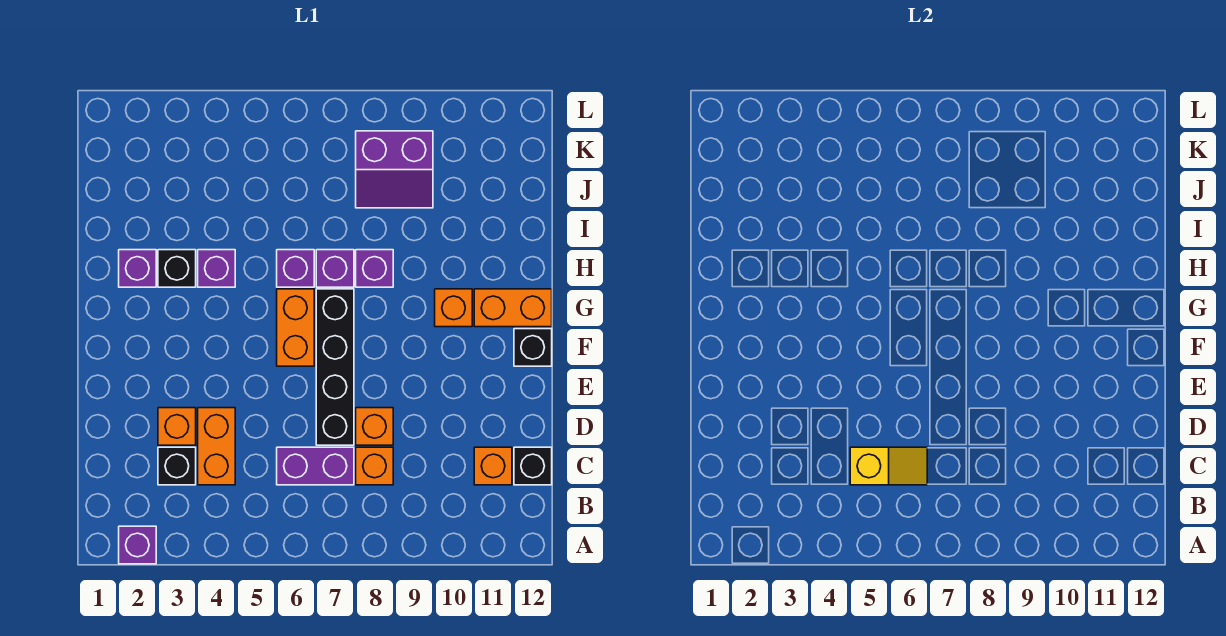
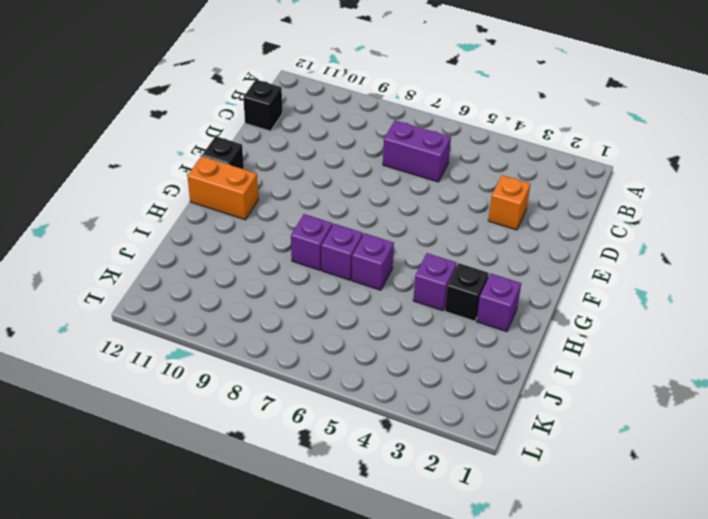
none -> purple brick A2 level 1
none -> black brick C3 level 1
none -> orange brick C4:D4 level 1

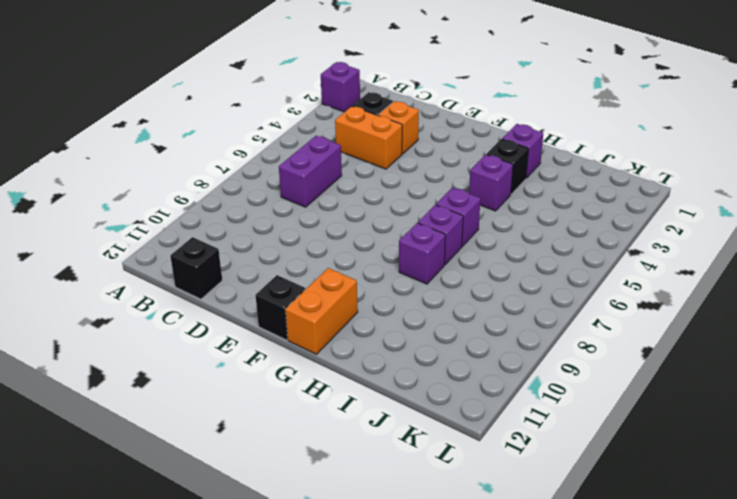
none -> orange brick C8 level 1
none -> orange brick C11 level 1
none -> black brick D7:G7 level 1

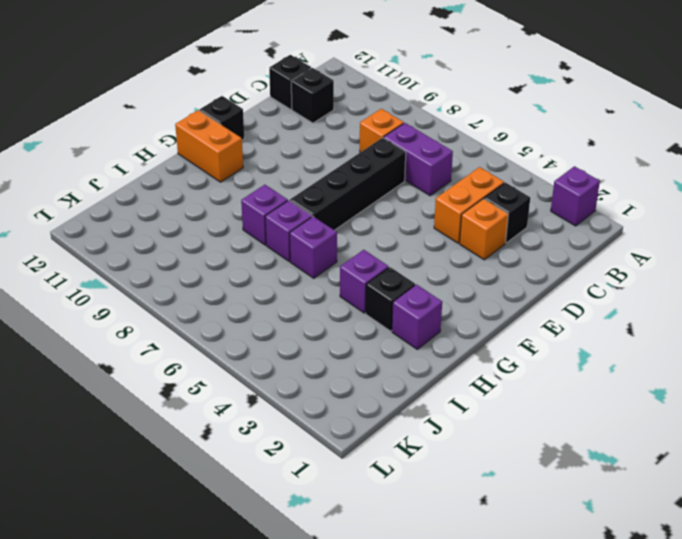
black brick C11 level 1 -> orange brick C11 level 1
none -> orange brick D8 level 1
none -> orange brick F6:G6 level 1
none -> orange brick G10 level 1

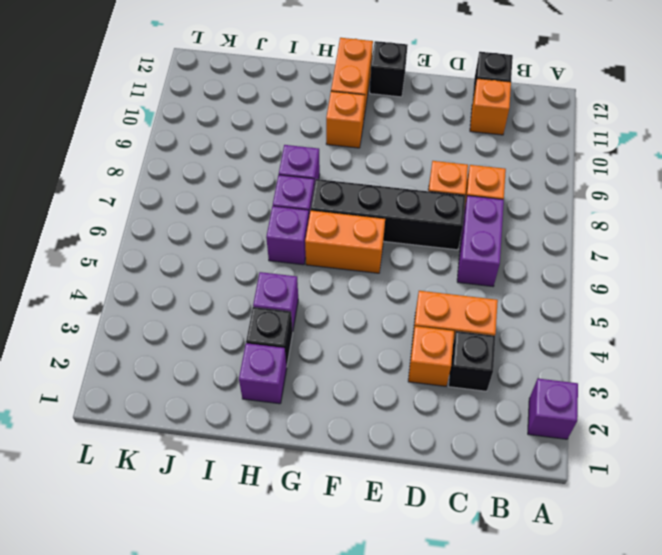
none -> purple slope J8:K9 level 1 top K
none -> yellow slope C5:C6 level 2 top 5

